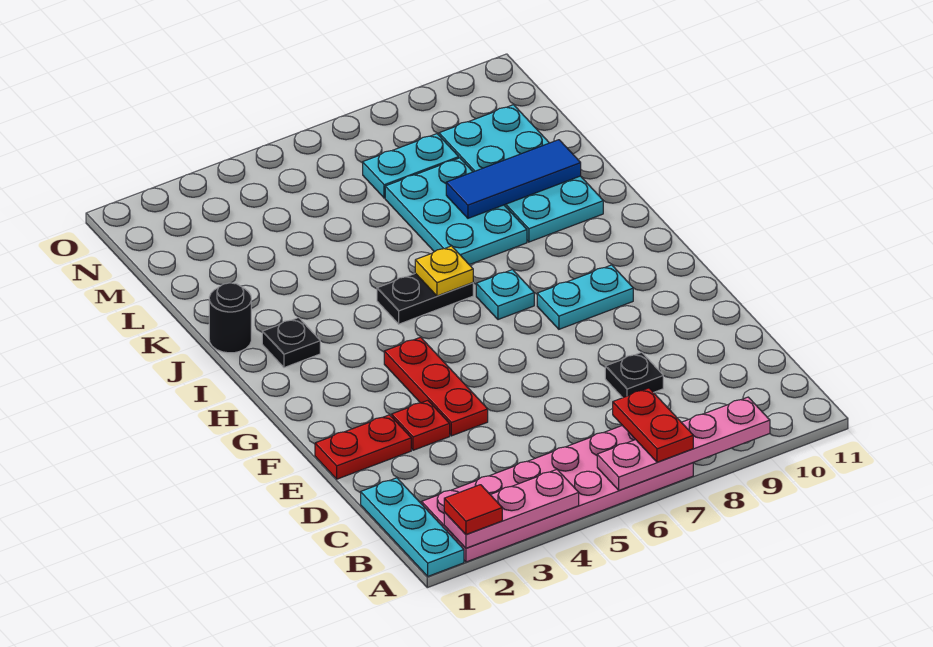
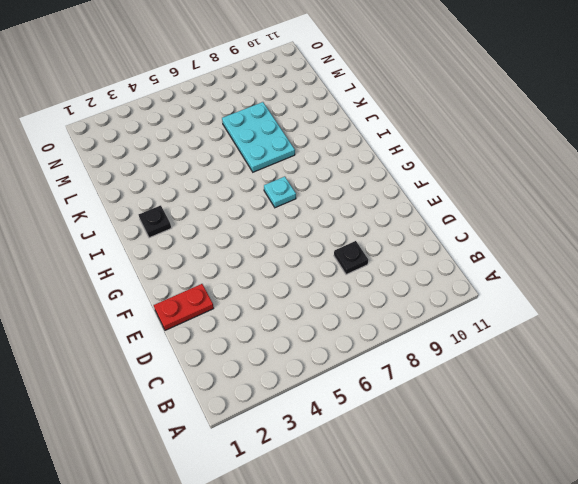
none -> cyan plate A1:C1 level 1
none -> pink plate A2:B7 level 1
none -> red plate E3 level 1

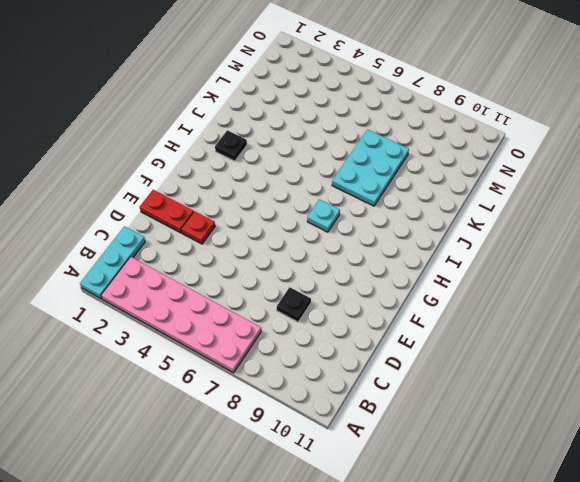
none -> red plate E4:G4 level 1
none -> cyan plate G8:G9 level 1
none -> black plate I5:I6 level 1

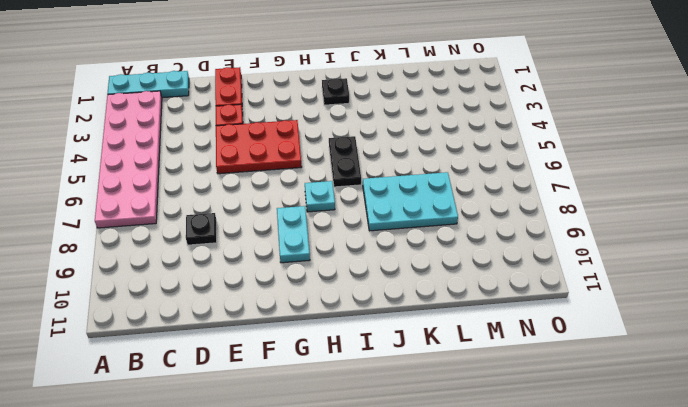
red plate E4:G5 level 1 -> red plate E4:G4 level 1
none -> black round brick J1 level 1
none -> cyan plate J9:M10 level 1
none -> cyan plate M7:M8 level 1

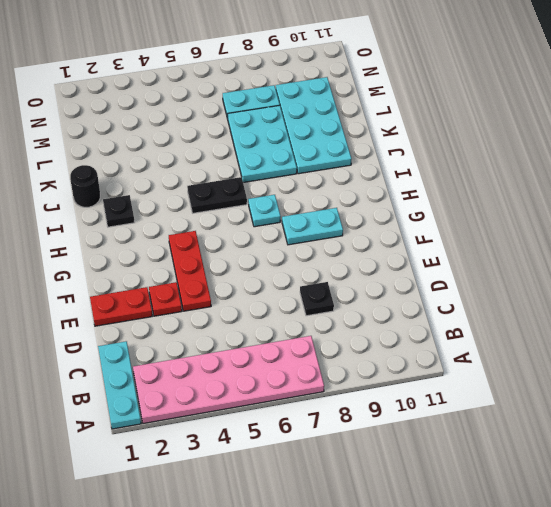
none -> pink plate A2:A4 level 2
none -> pink plate A6:A9 level 2
none -> yellow plate I6 level 2

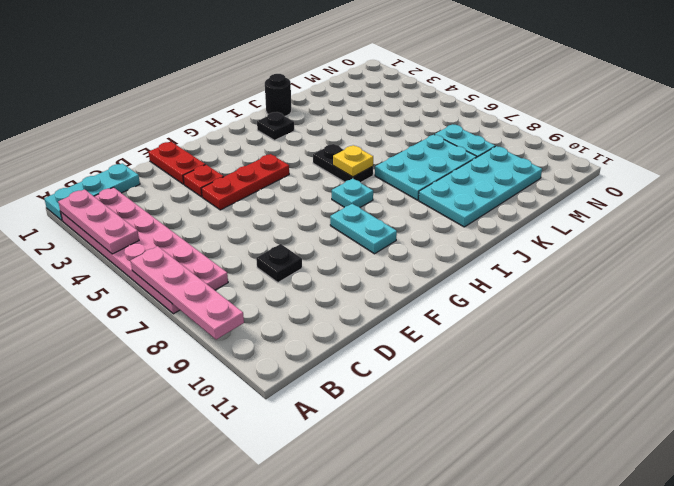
none -> blue tile K8:K10 level 2
none -> red tile A2 level 3
none -> red plate A7:B7 level 3

